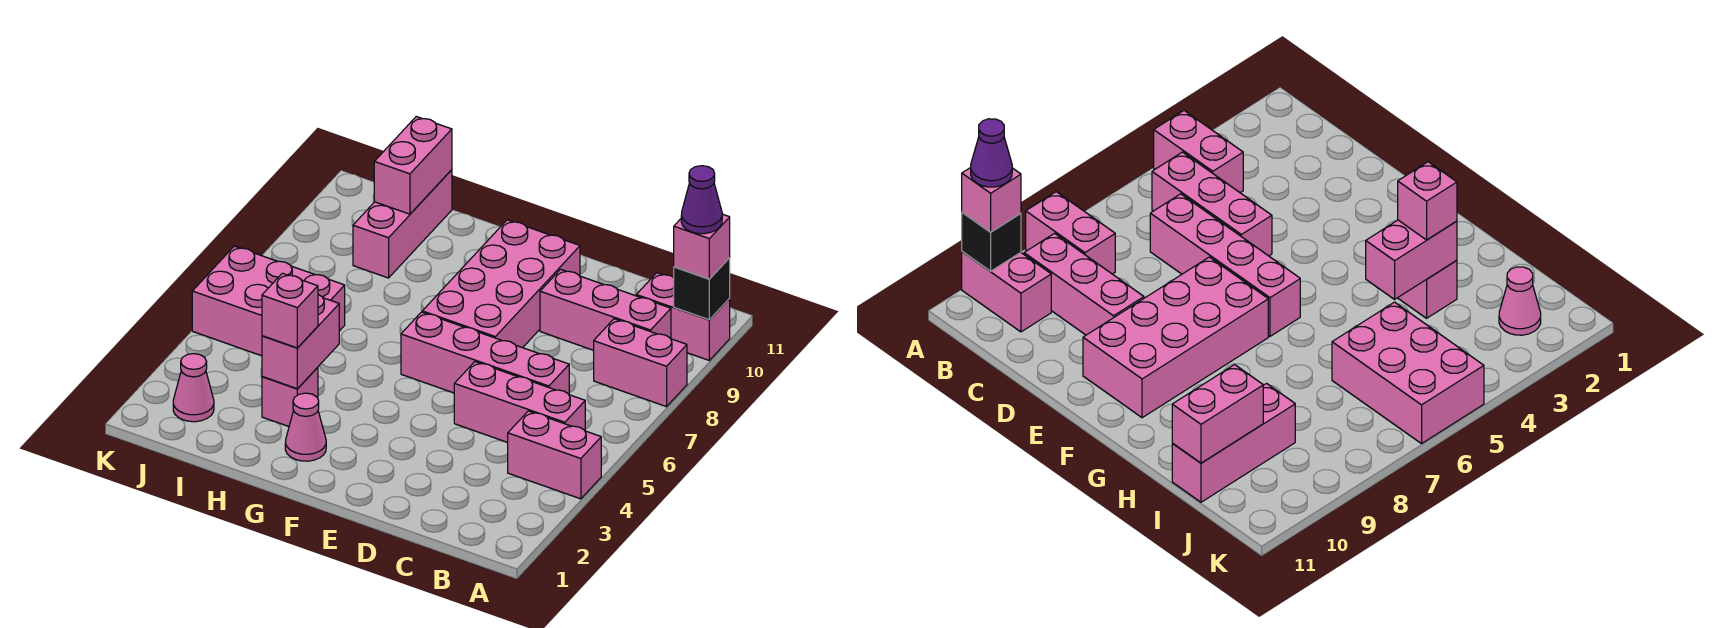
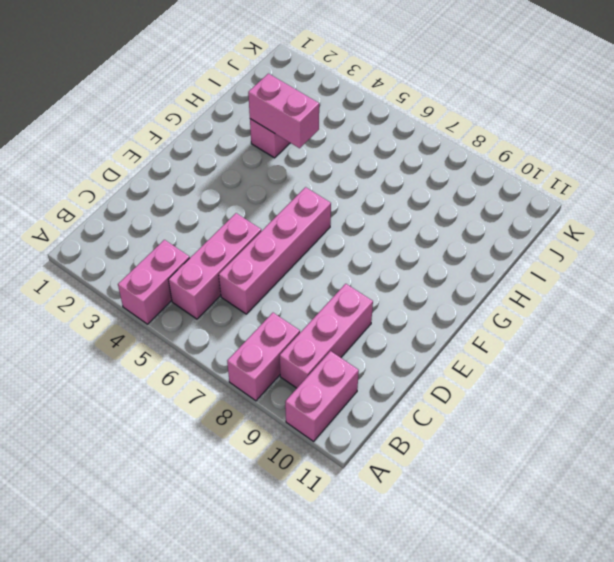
none -> pink brick E7:F10 level 1
none -> pink cone G2 level 1
none -> pink brick I5:K6 level 1

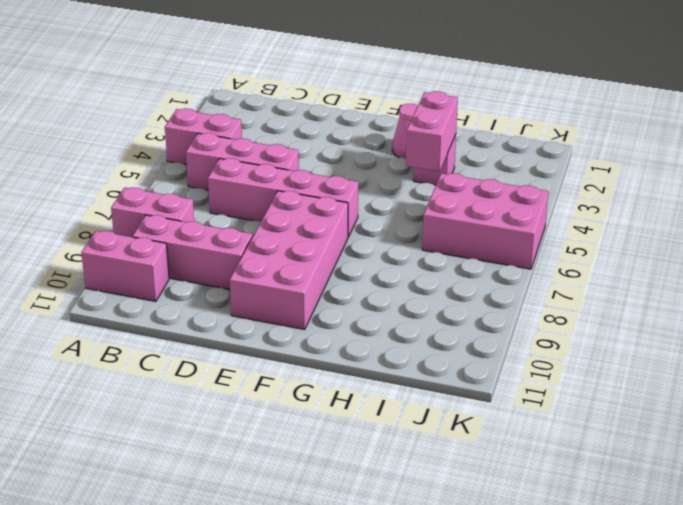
none -> pink brick I9:I11 level 1
none -> pink cone J2 level 1
none -> black brick A10 level 2

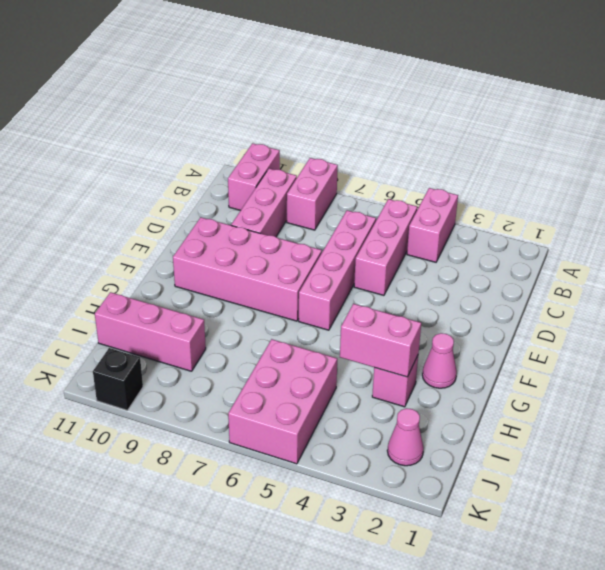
black brick K10 level 1 -> black brick A10 level 2
none -> pink brick I10:I11 level 2
none -> pink brick A10 level 3
none -> pink brick H3 level 3

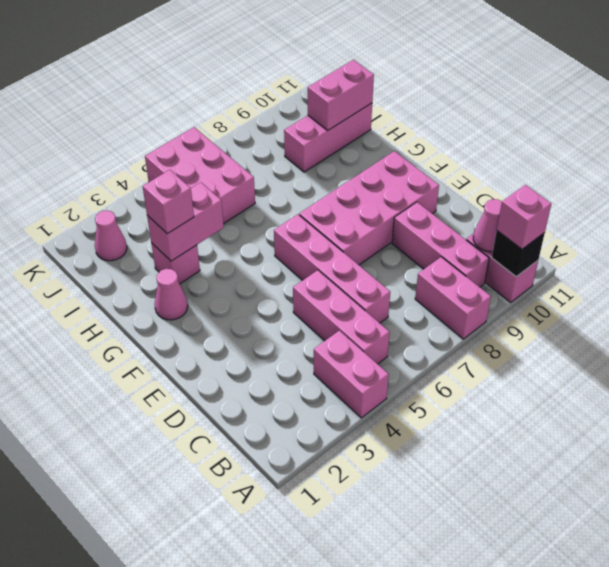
pink cone B10 level 2 -> none
none -> purple cone A10 level 4

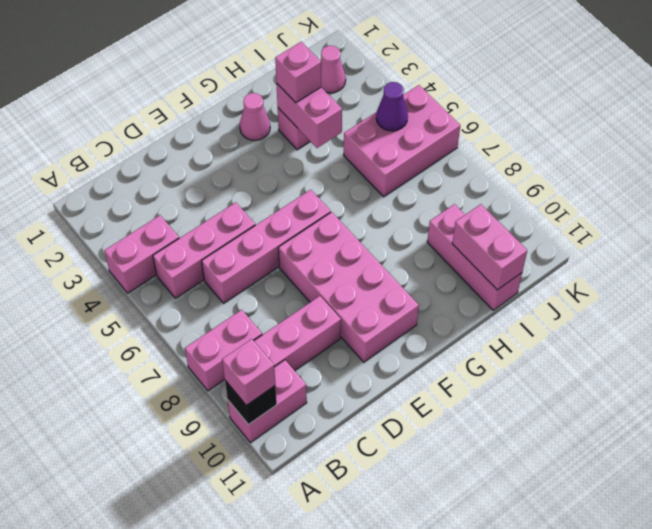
purple cone J5 level 2 -> purple cone A10 level 4

